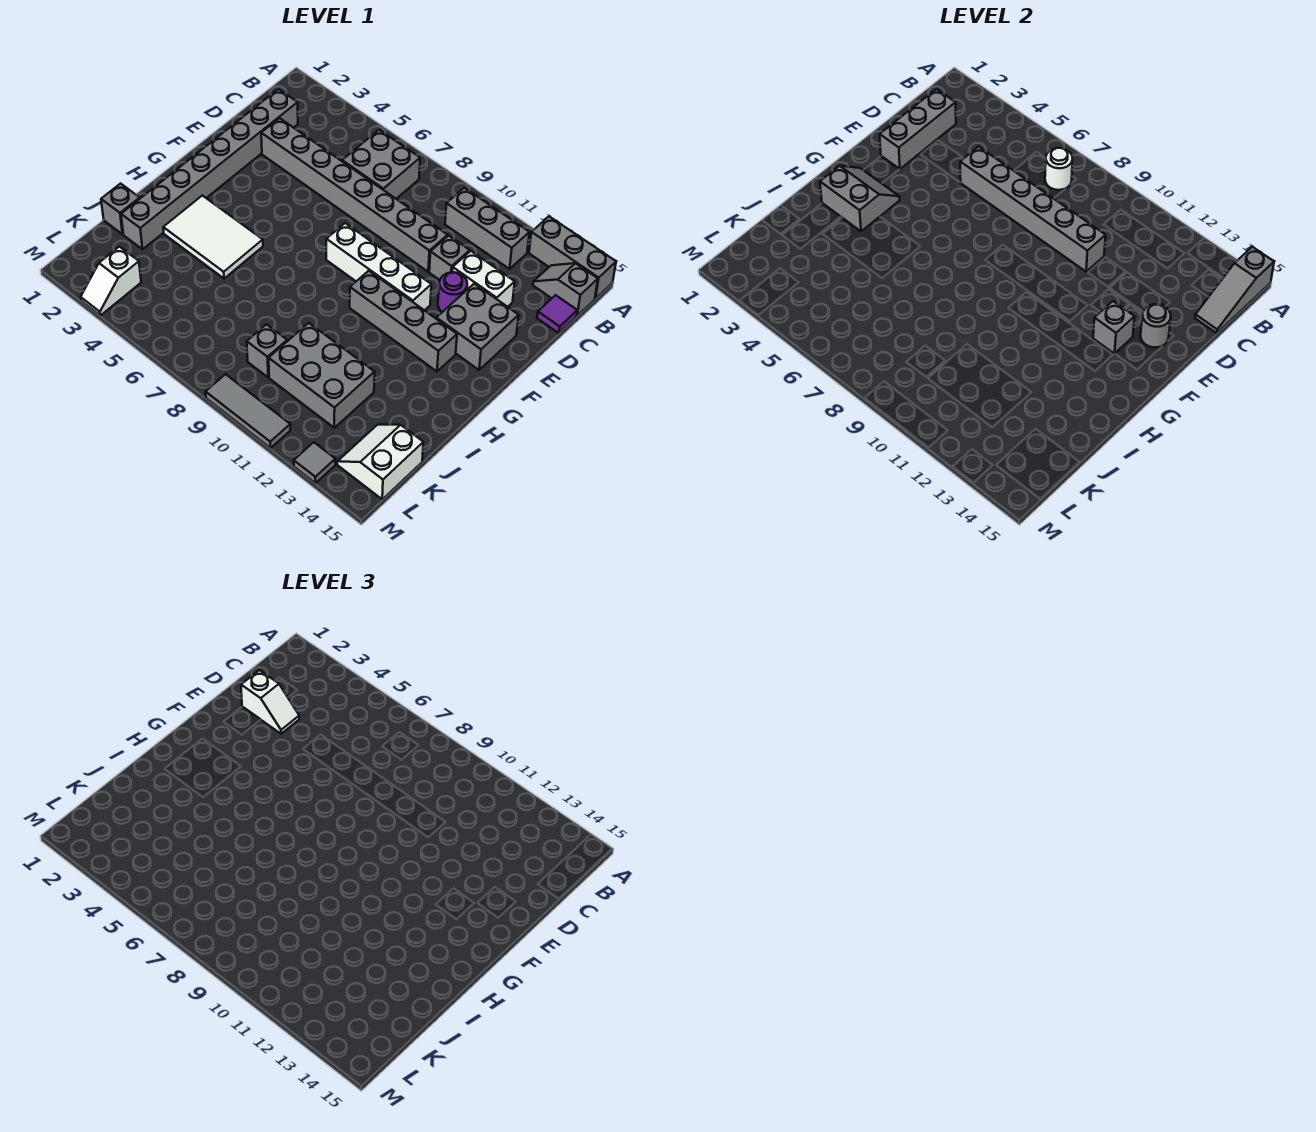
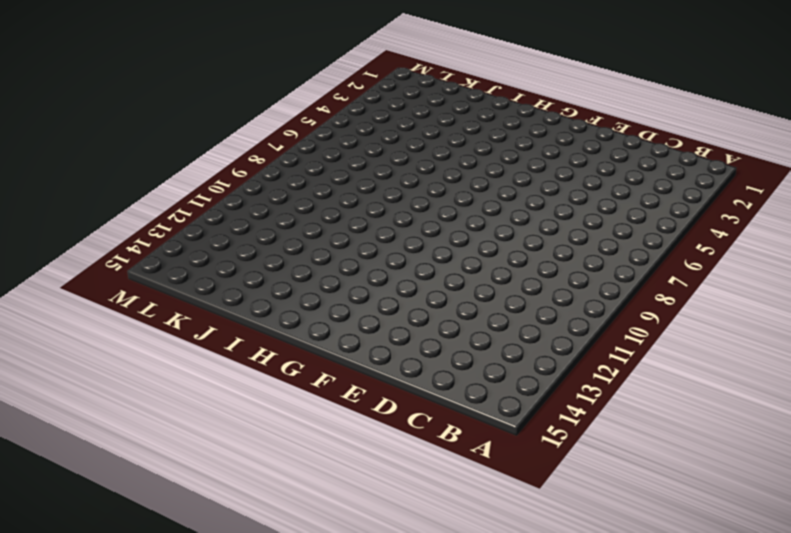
none -> grey brick A13:A15 level 1
none -> grey brick B6:C7 level 1
none -> grey brick B10:B12 level 1

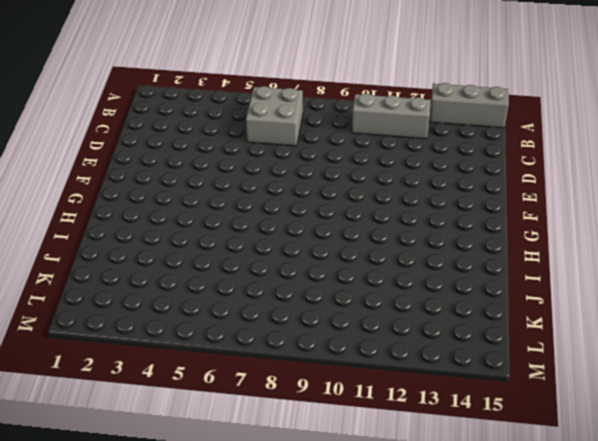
none -> grey slope B14:B15 level 1 top 15
none -> grey brick C2:J2 level 1
none -> purple tile C15 level 1

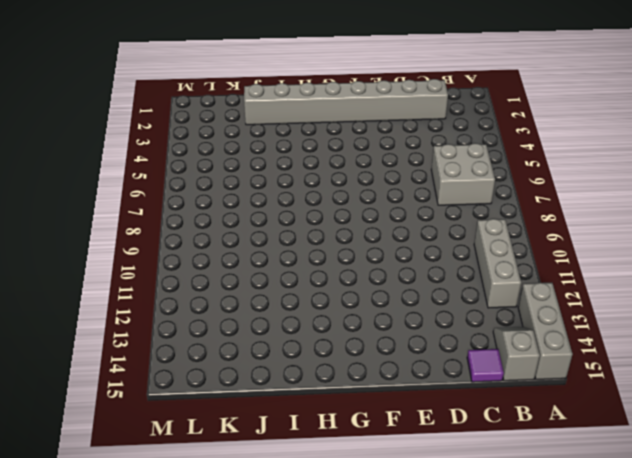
none -> grey brick D3:D10 level 1
none -> grey brick D11 level 1
none -> white brick D12:D13 level 1

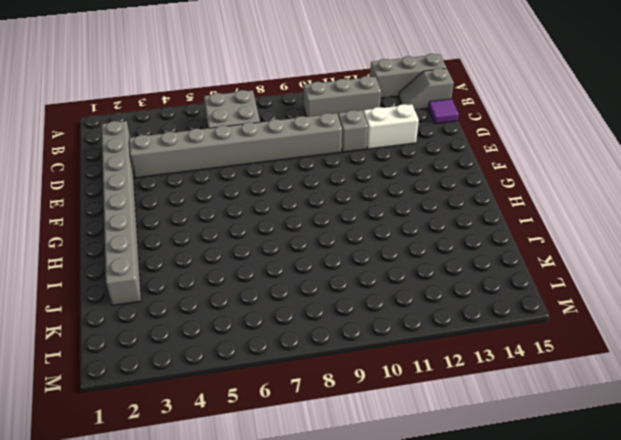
none -> purple round brick E12 level 1
none -> grey brick E13:F14 level 1
none -> white brick F8:F11 level 1

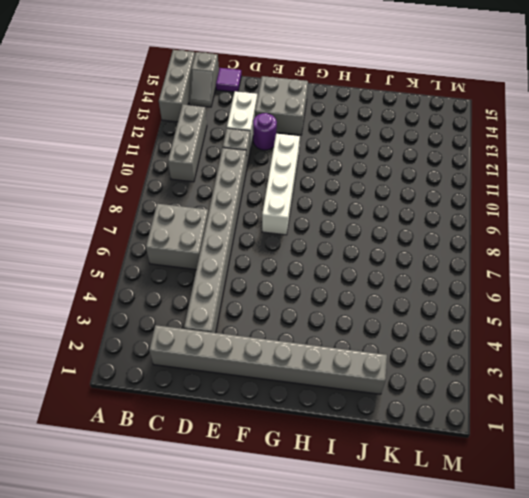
none -> grey brick G10:G13 level 1
none -> white tile H3:I5 level 1
none -> grey brick J1 level 1

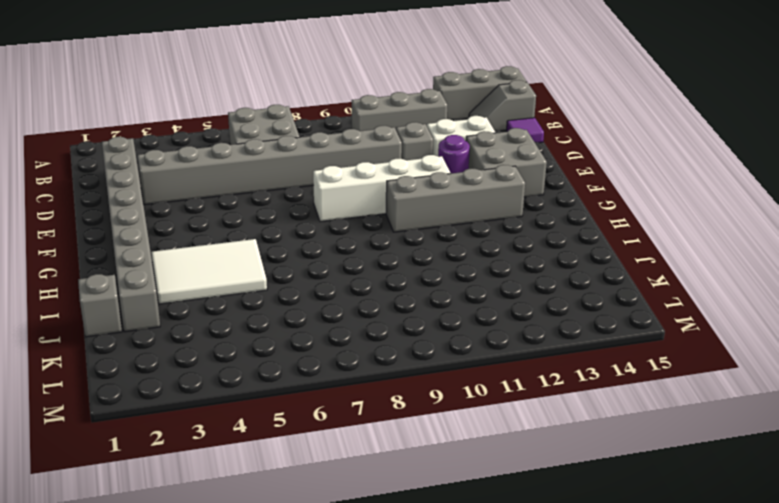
none -> grey brick J10:K12 level 1
none -> grey brick K9 level 1
none -> white slope K14:L15 level 1 top 15

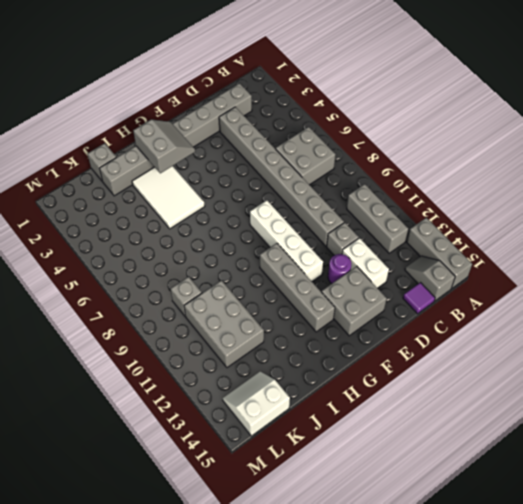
none -> white slope L3:M3 level 1 top L
none -> grey tile M9:M11 level 1
none -> grey tile M13 level 1

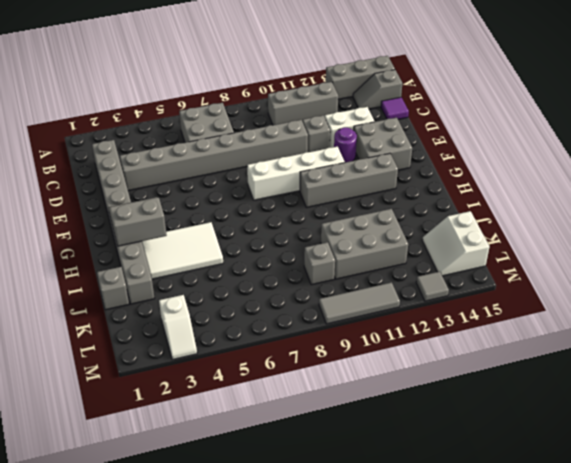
none -> grey slope A15:C15 level 2 top A
none -> white round brick B7 level 2
none -> grey brick C2:E2 level 2

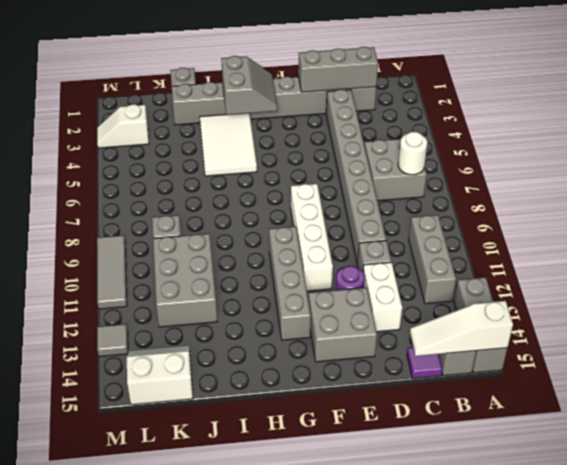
white slope A15:C15 level 2 top A -> grey slope A15:C15 level 2 top A
none -> grey brick D5:D10 level 2
none -> grey round brick E14 level 2
none -> grey brick F13 level 2

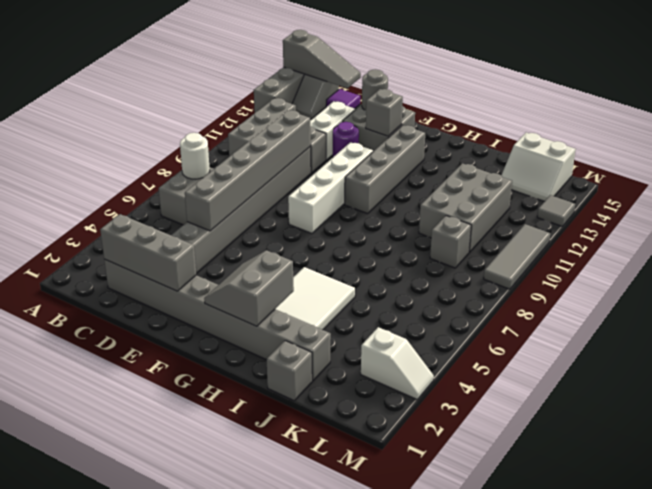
none -> white slope D2:D3 level 3 top 2

